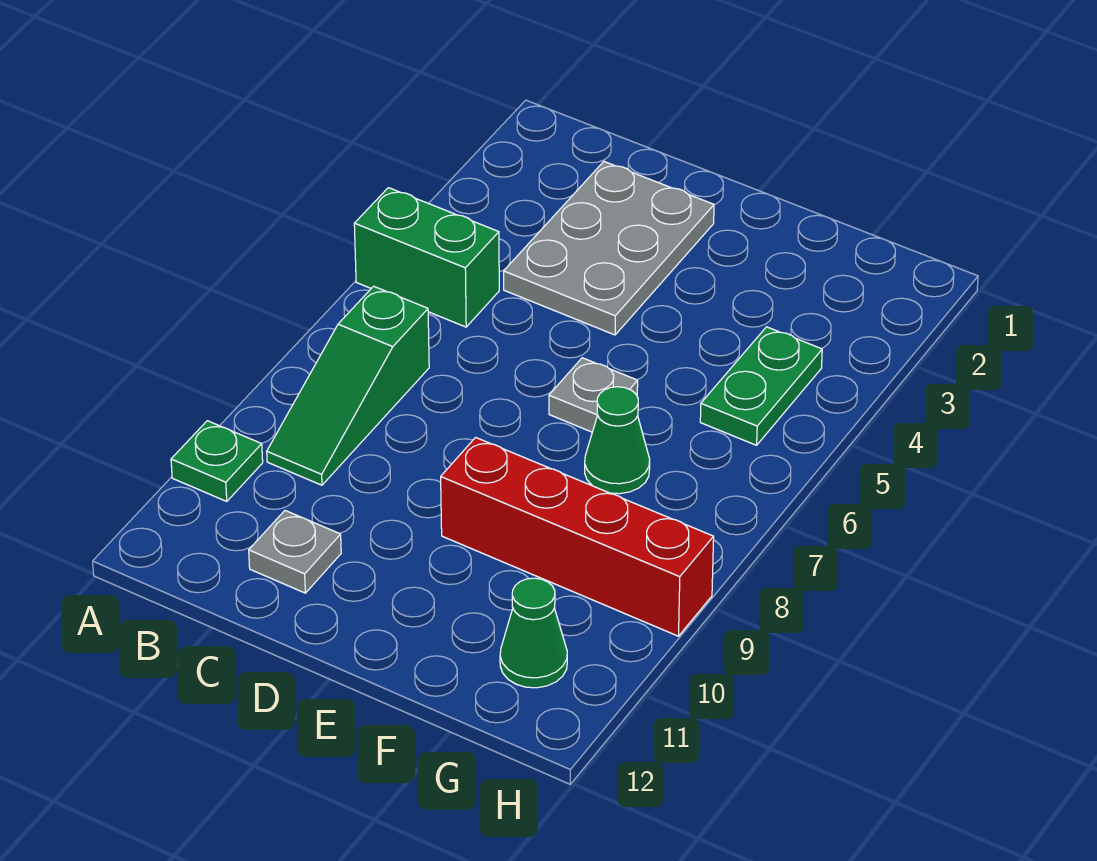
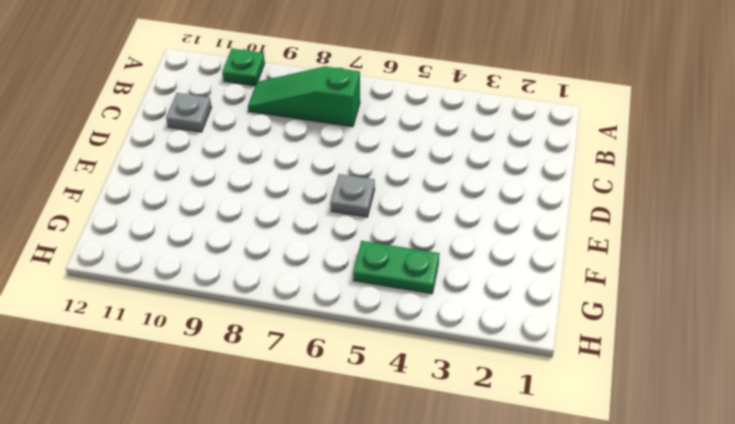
none -> green brick A5:B5 level 1
none -> grey plate C2:D4 level 1

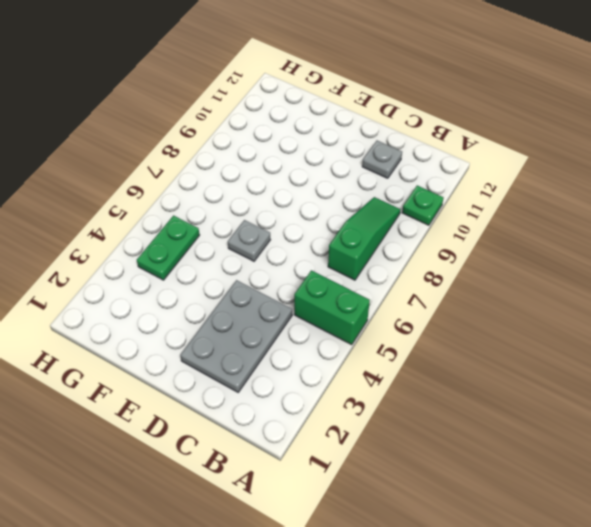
none -> red brick E9:H9 level 1
none -> green cone F7 level 1

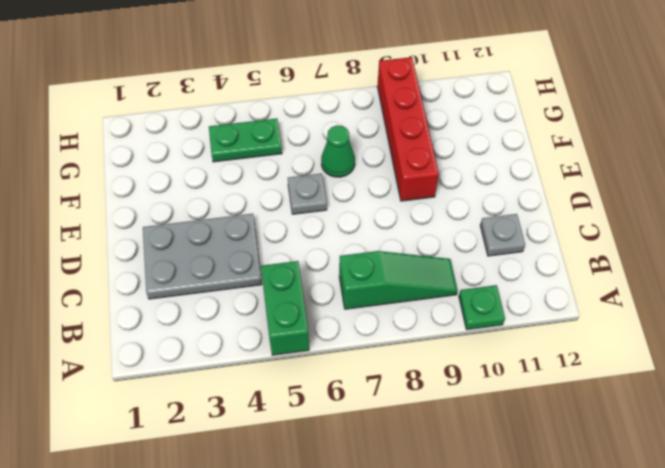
none -> green cone G11 level 1

